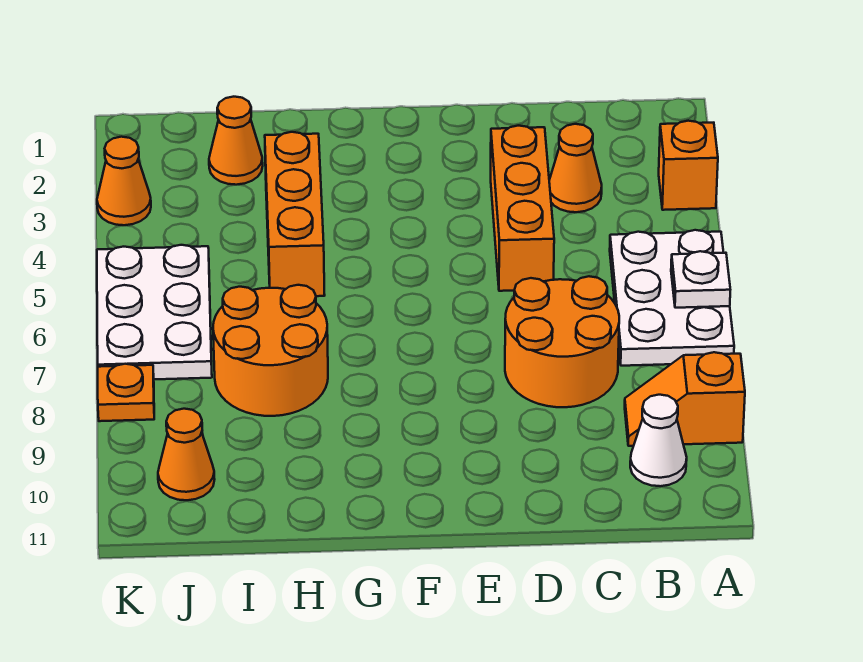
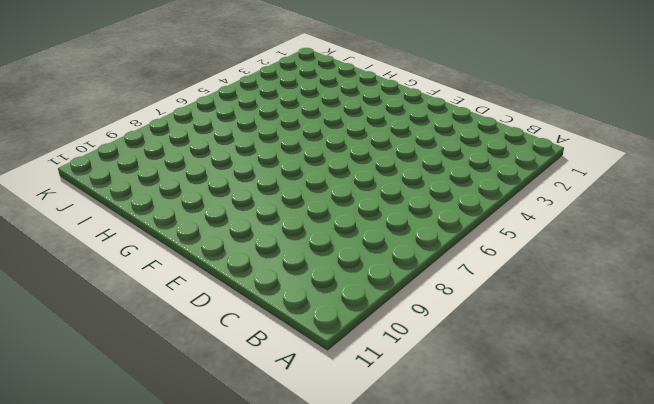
none -> orange brick A3 level 1
none -> white plate A5:B7 level 1
none -> orange slope A9:B9 level 1 top A

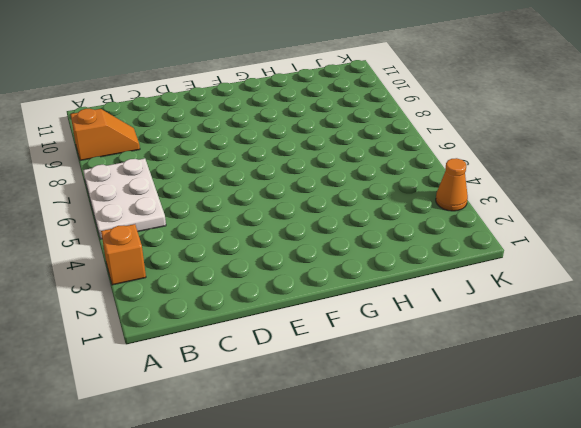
none -> white cone B10 level 1
none -> orange cone C3 level 1
none -> orange round brick C7:D8 level 1

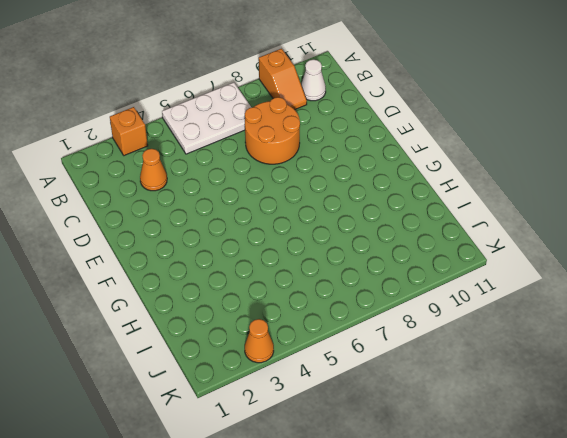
none -> orange brick D3:D5 level 1
none -> orange brick H3:H5 level 1
none -> orange round brick H7:I8 level 1

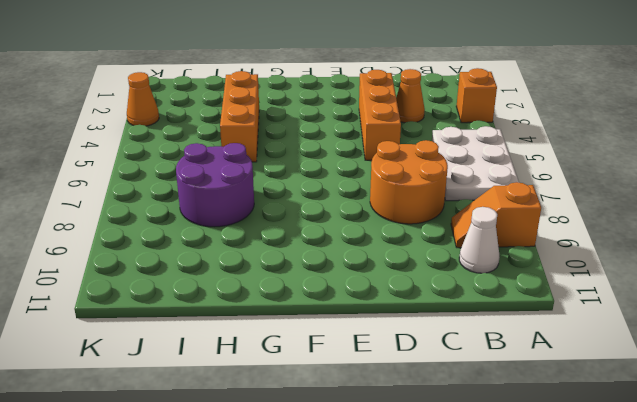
purple round brick H7:I8 level 1 -> orange round brick H7:I8 level 1
none -> orange cone I2 level 1
none -> white plate J5:K7 level 1
none -> orange cone J10 level 1

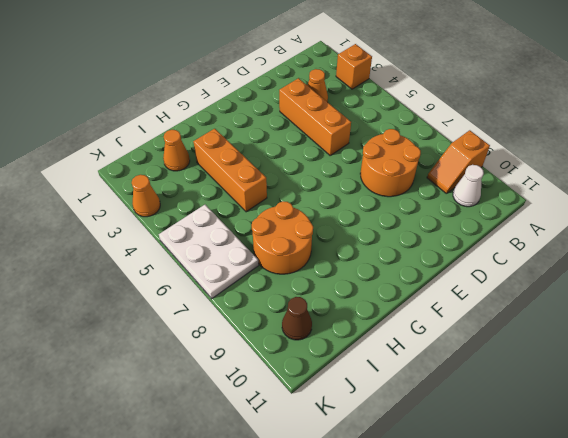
brown cone J10 level 1 -> orange cone J10 level 1
none -> white plate A5:B7 level 1
none -> orange plate K8 level 1
none -> white plate A6 level 2

